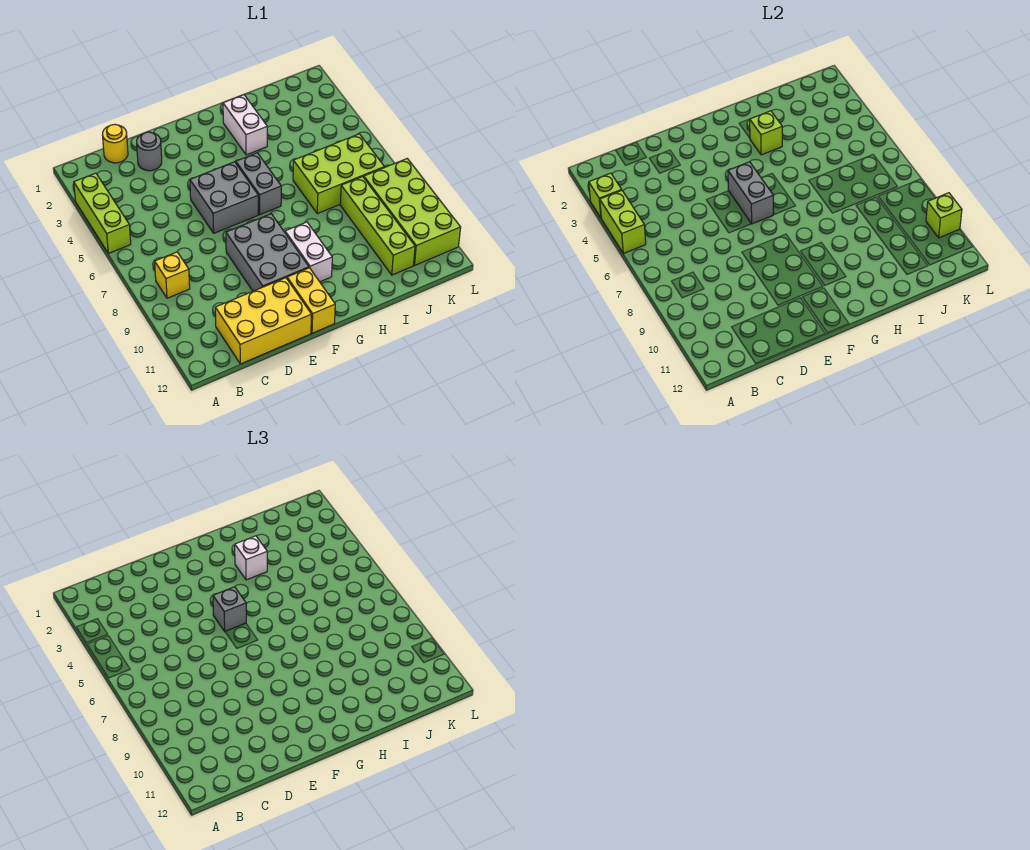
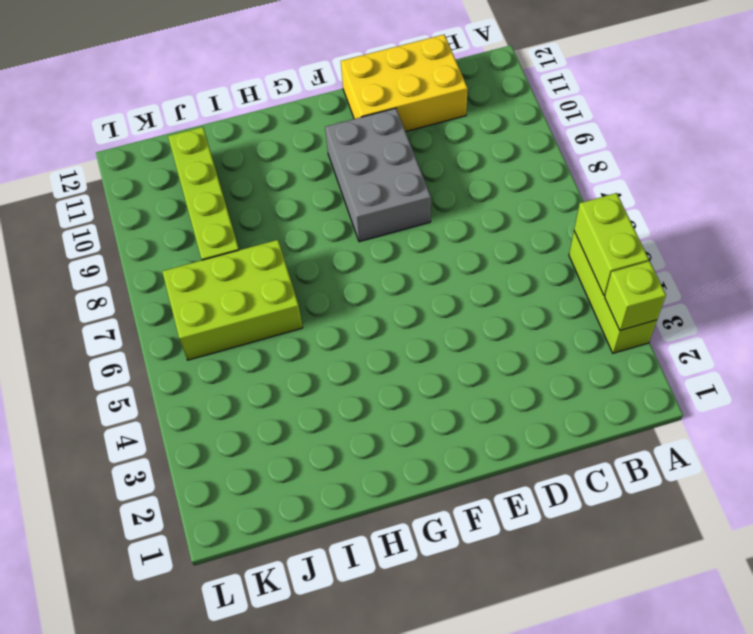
none -> yellow brick B8 level 1
none -> yellow round brick C1 level 1
none -> grey round brick D2 level 1

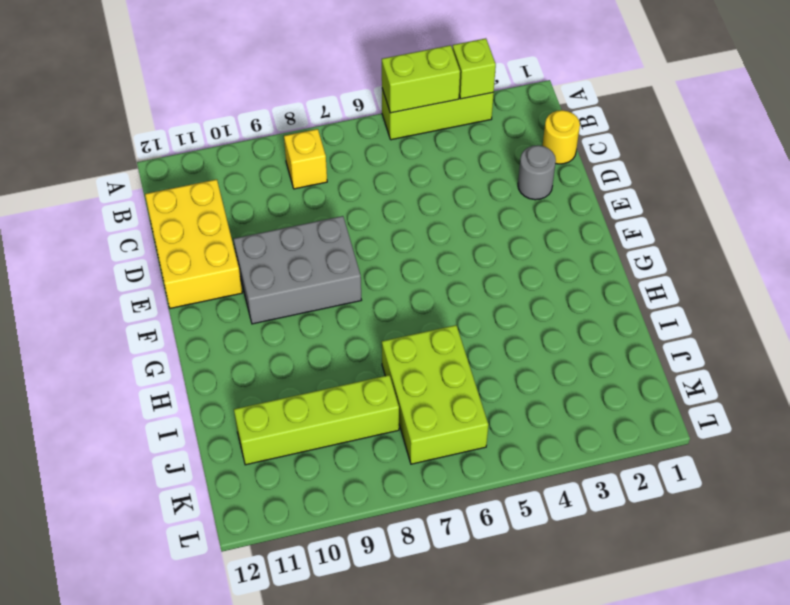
none -> grey brick E5:F6 level 1
none -> yellow brick F11:F12 level 1
none -> grey brick G5:G6 level 1

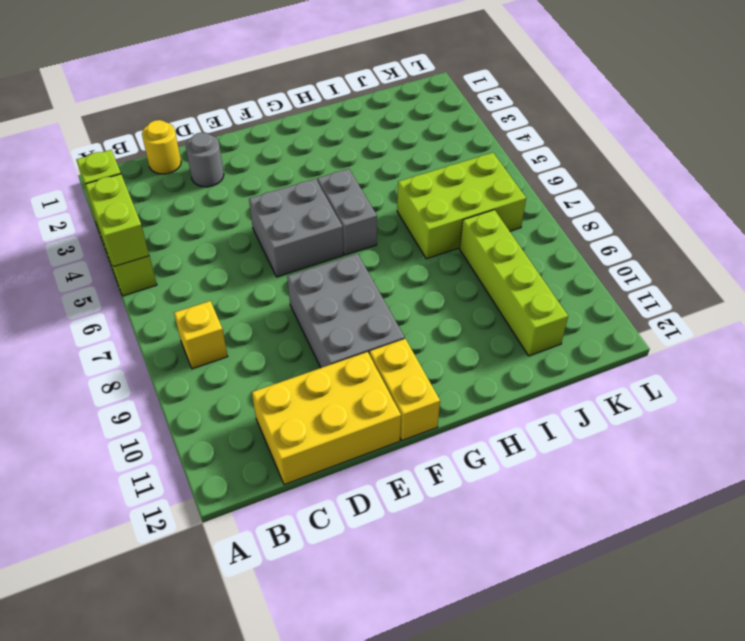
none -> white brick G9:G10 level 1
none -> white brick H2:H3 level 1
none -> lime brick K8:L11 level 1

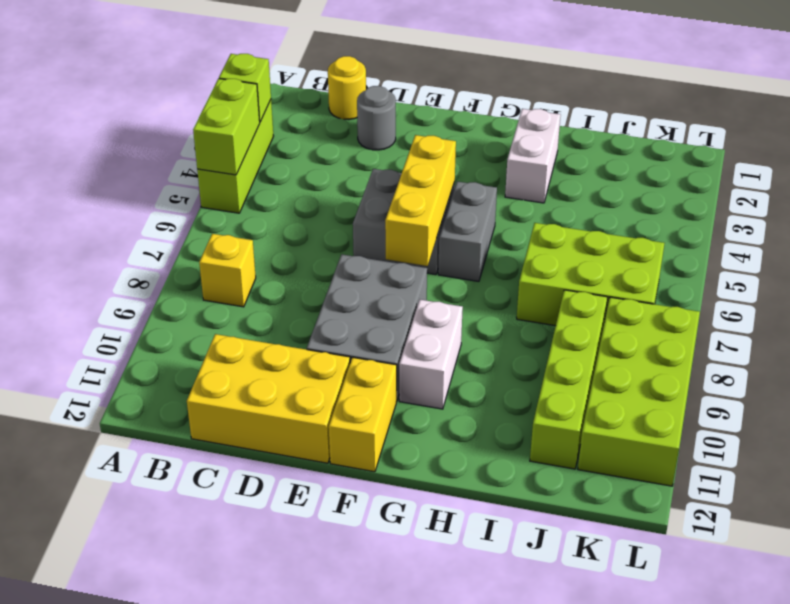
yellow brick F5:F7 level 2 -> grey brick F5:F6 level 2
none -> lime brick H3 level 2
none -> lime brick L10 level 2
none -> grey brick F5 level 3

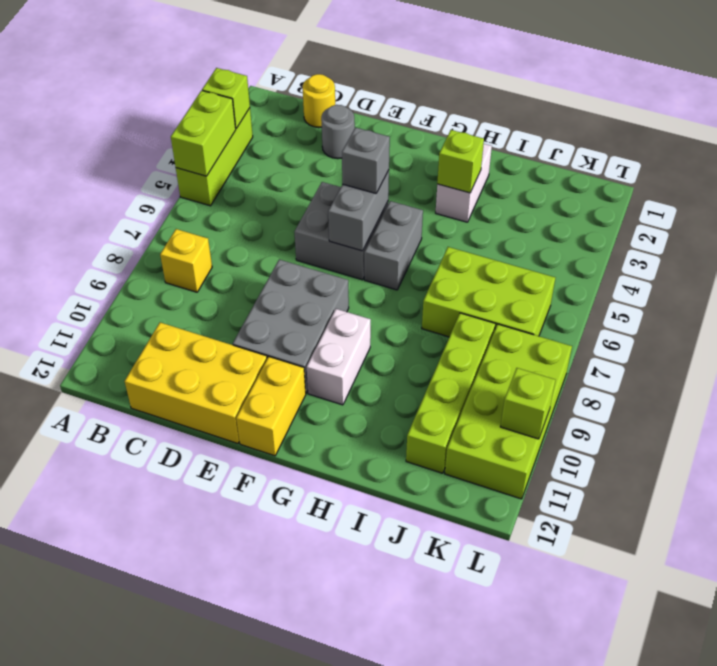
none -> white brick H3 level 3

